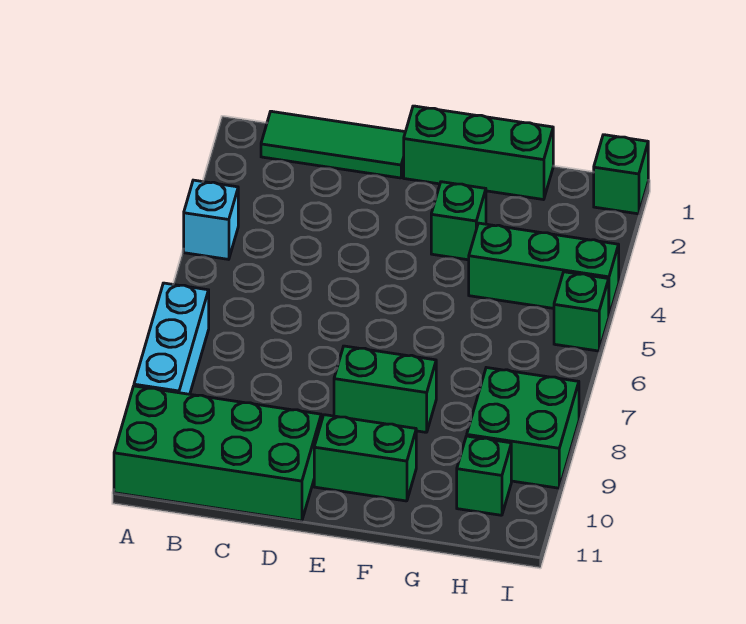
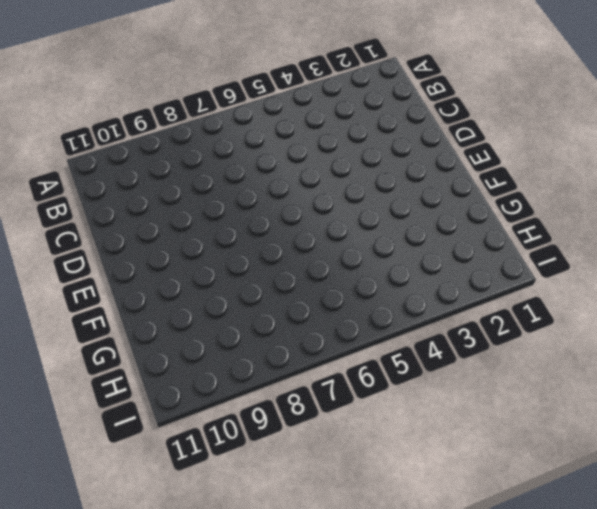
none -> cyan brick A4 level 1
none -> cyan brick A7:A9 level 1
none -> green brick A10:D11 level 1

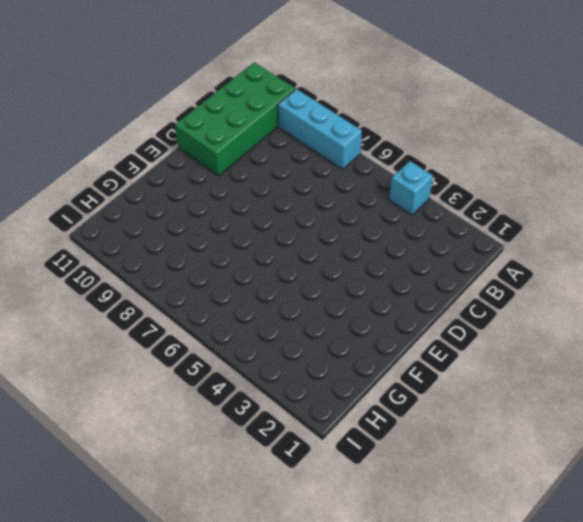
none -> green tile B1:D1 level 1
none -> green brick E1:G1 level 1
none -> green brick E8:F8 level 1

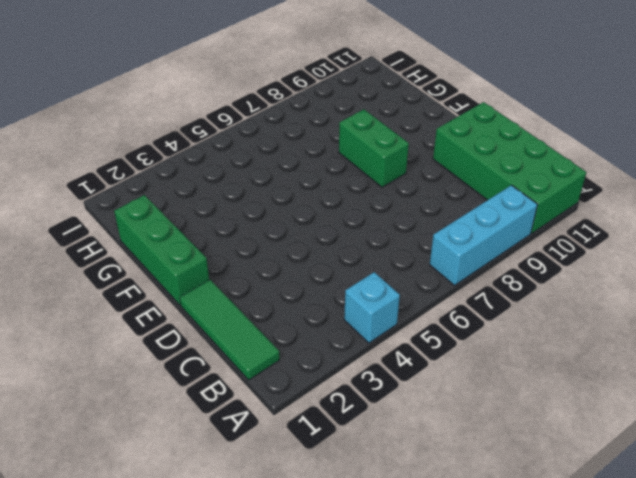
none -> green brick E10:F10 level 1
none -> green brick F3 level 1
none -> green brick G4:I4 level 1

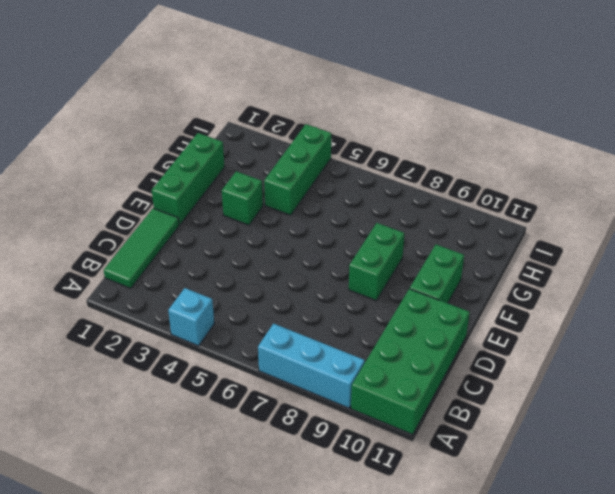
none -> green brick H8:I9 level 1
none -> green brick H10 level 1
none -> green brick I1 level 1

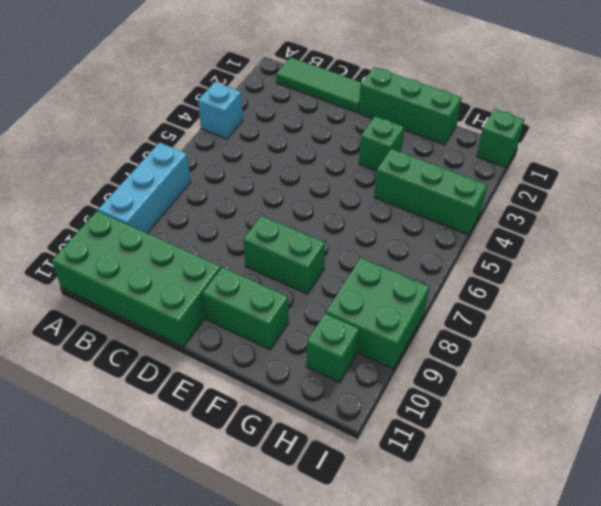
none -> green brick I5 level 1

